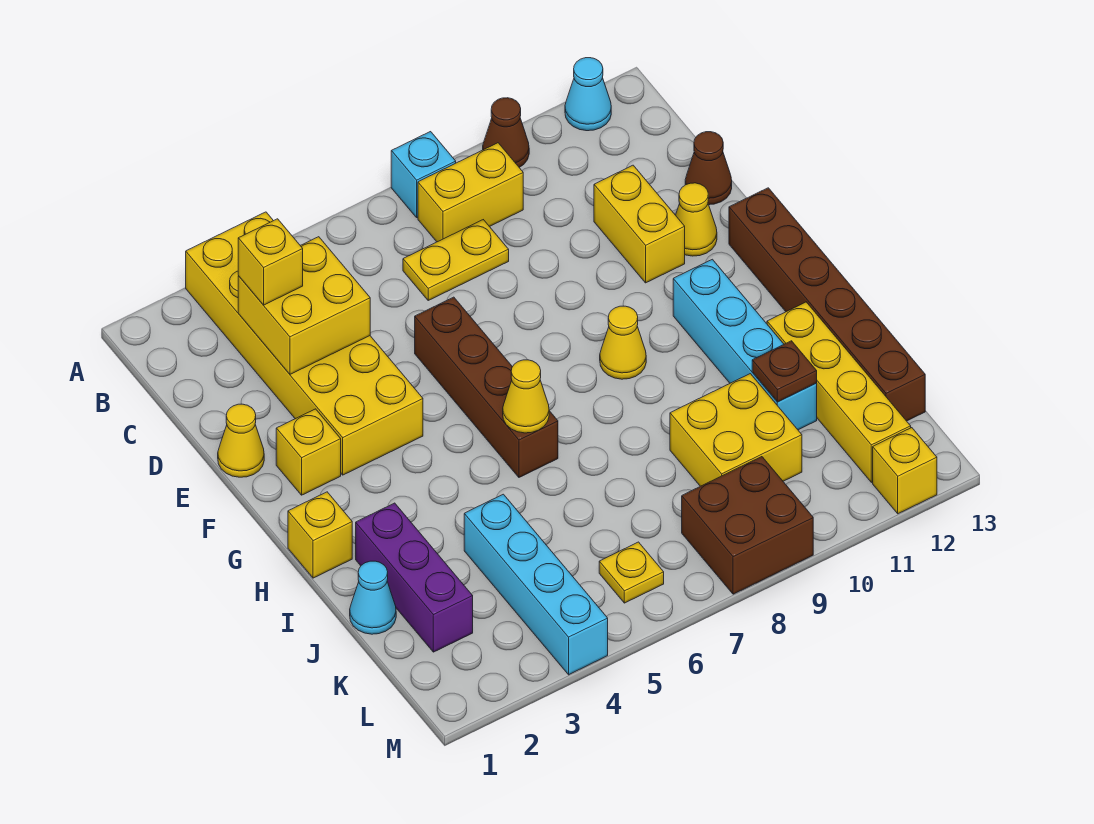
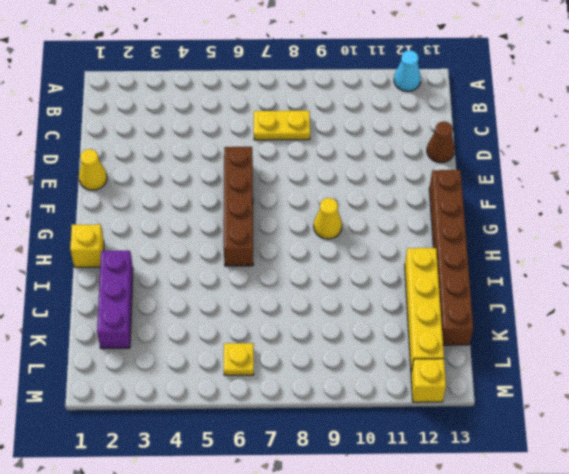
none -> yellow brick A3:F4 level 1
none -> cyan brick A8 level 1
none -> brown cone A10 level 1

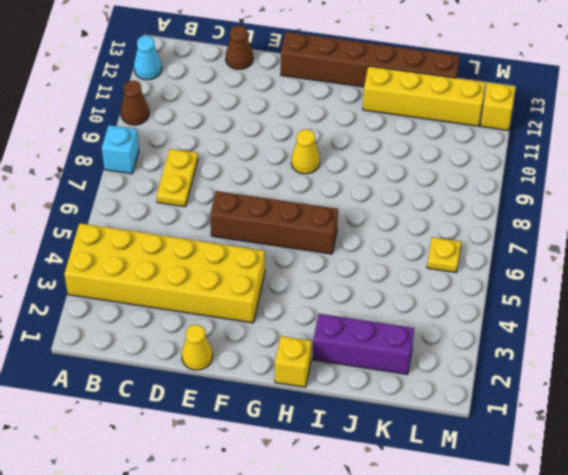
none -> yellow brick B8:B9 level 1
none -> yellow brick D11:E11 level 1
none -> yellow cone E12 level 1

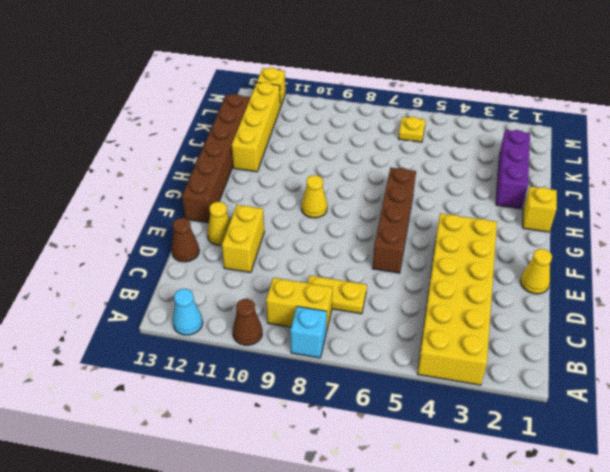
none -> yellow brick F2 level 1
none -> cyan brick G11:J11 level 1
none -> cyan cone J1 level 1

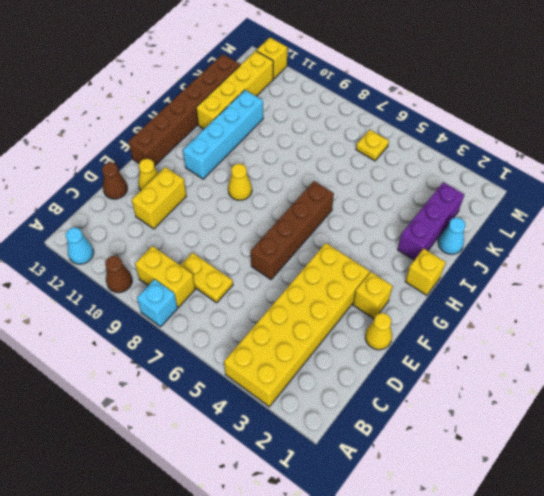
none -> cyan brick J4:M4 level 1
none -> yellow brick J9:K10 level 1
none -> brown brick L8:M9 level 1

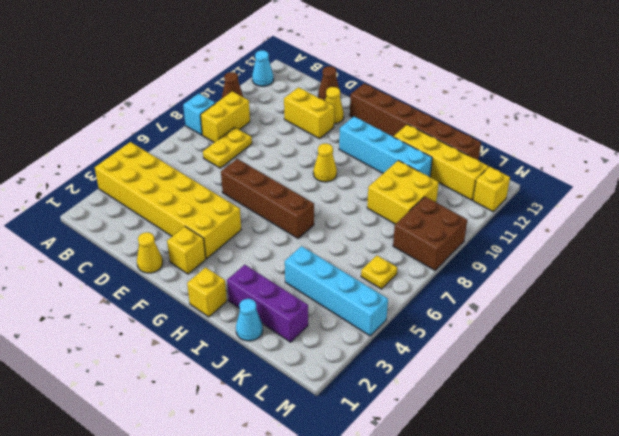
none -> yellow brick C3:D4 level 2
none -> yellow cone H6 level 2
none -> brown plate J11 level 2

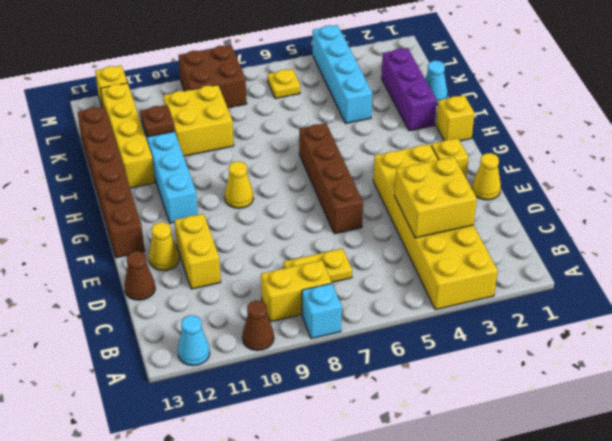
none -> yellow cone H6 level 2
none -> yellow brick C3 level 3

